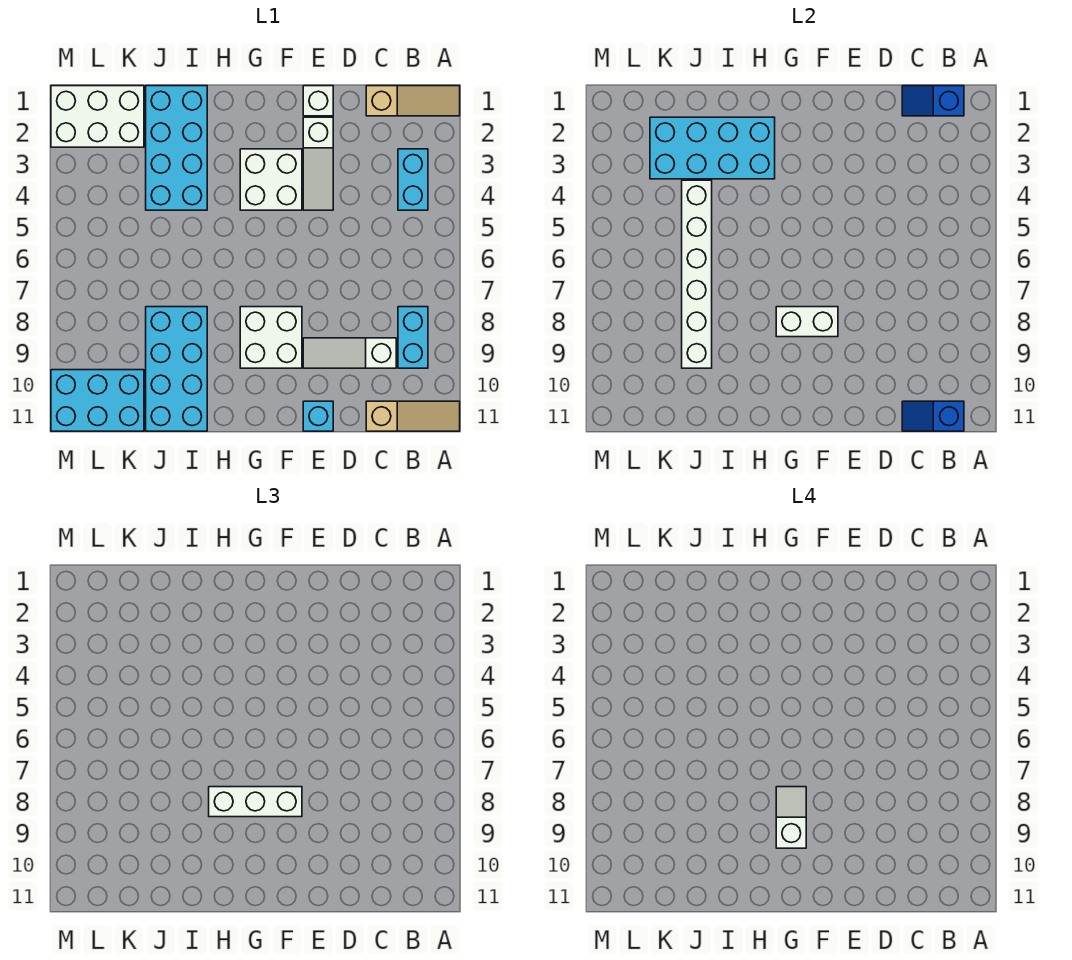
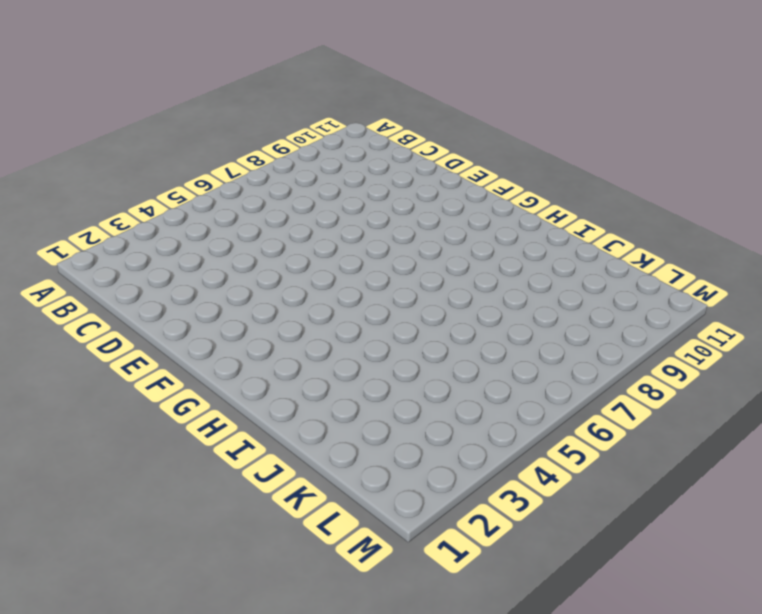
none -> tan slope A1:C1 level 1 top C
none -> tan slope A11:C11 level 1 top C
none -> cyan brick B3:B4 level 1

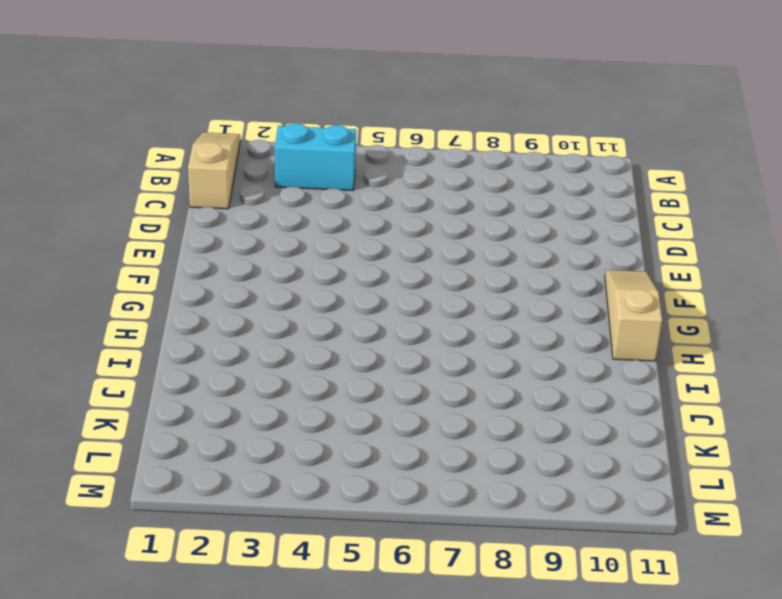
tan slope F11:H11 level 1 top H -> tan slope A11:C11 level 1 top C
none -> cyan brick B8:B9 level 1
none -> white slope C9:E9 level 1 top C
none -> white brick E1 level 1

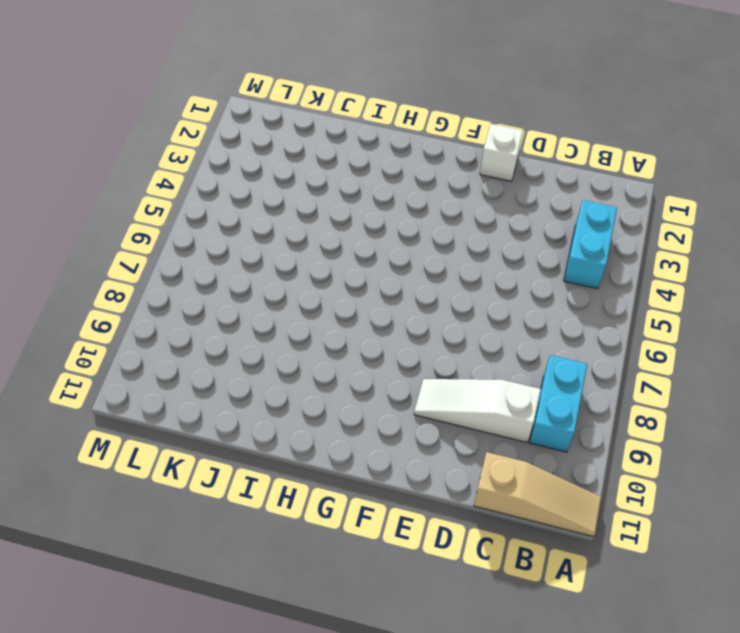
none -> tan slope A1:C1 level 1 top C
none -> white slope E2:E4 level 1 top 2
none -> cyan brick E11 level 1

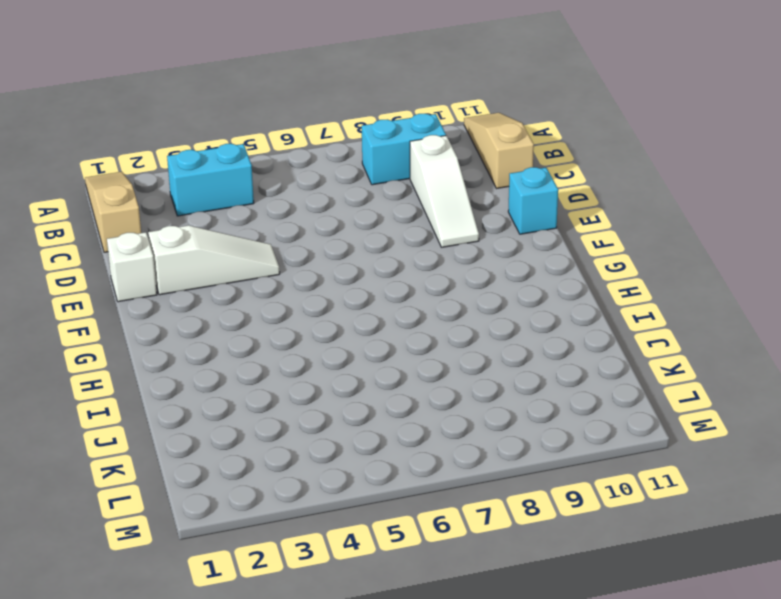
none -> white brick F3:G4 level 1
none -> white brick F8:G9 level 1
none -> cyan brick I1:J4 level 1

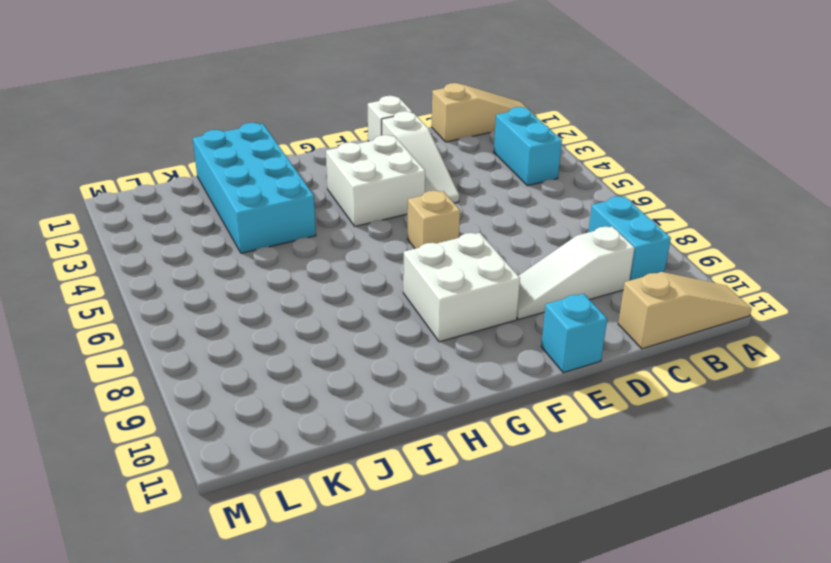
tan brick F6 level 1 -> none
none -> cyan brick I8:J11 level 1
none -> white brick K1:M2 level 1
none -> cyan brick K10:M11 level 1

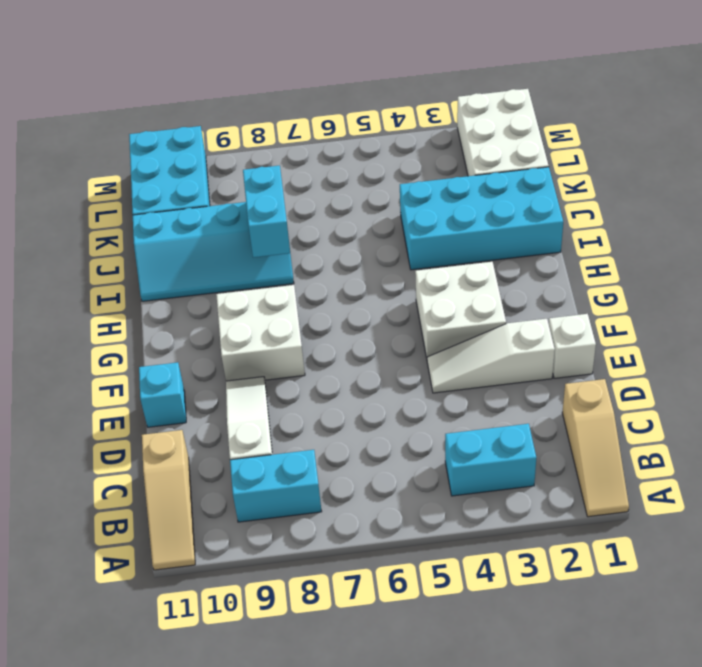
cyan slope I8:J11 level 1 top J -> cyan brick I8:J11 level 1
cyan brick I8:J8 level 2 -> white brick J4:J9 level 2
none -> blue slope B1:C1 level 2 top B
none -> blue slope B11:C11 level 2 top B
none -> white brick F8:G8 level 2

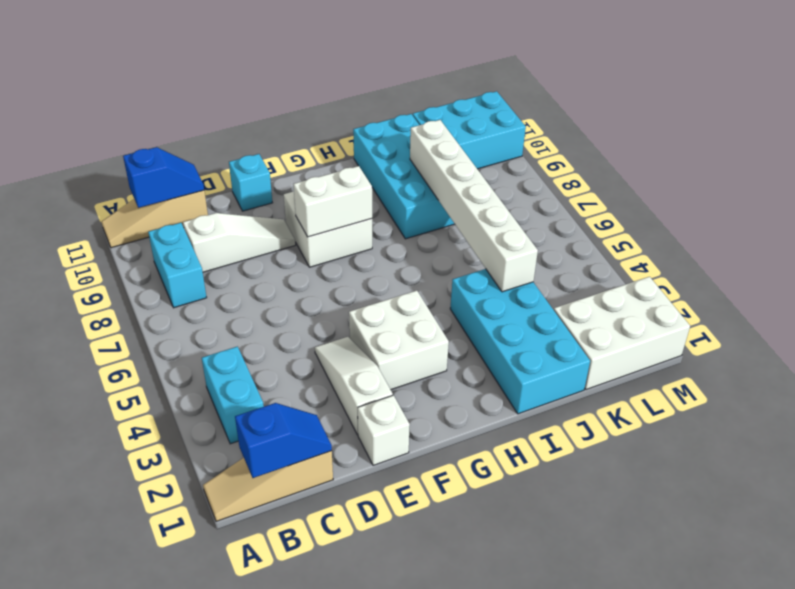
none -> cyan brick H2:K3 level 2
none -> white brick F8:H8 level 3
none -> white slope G8:G9 level 4 top 9

